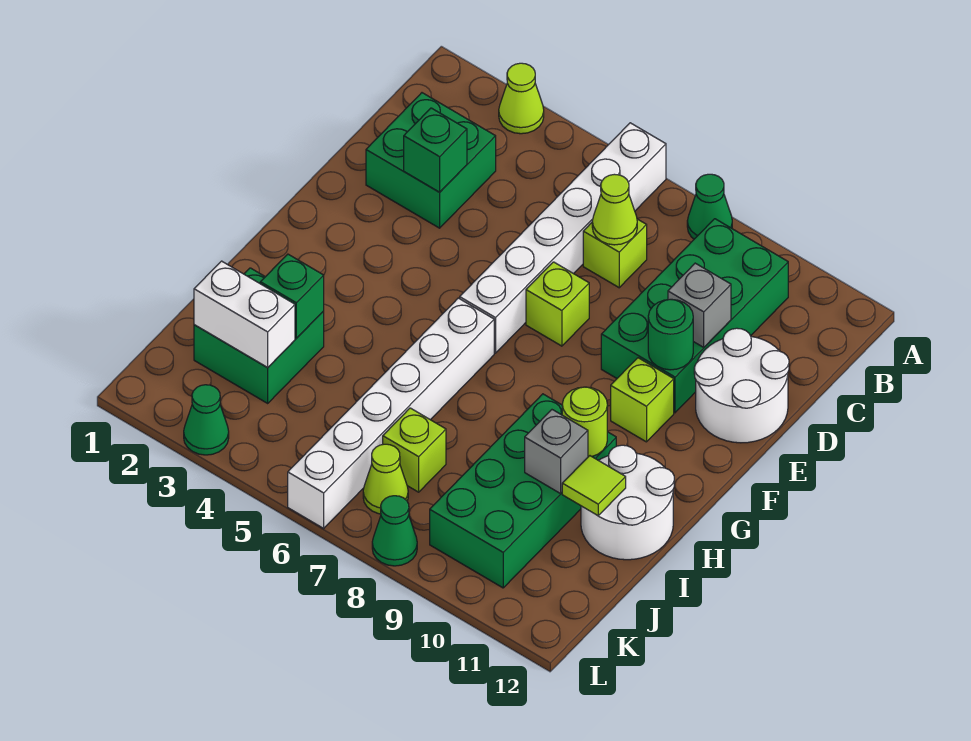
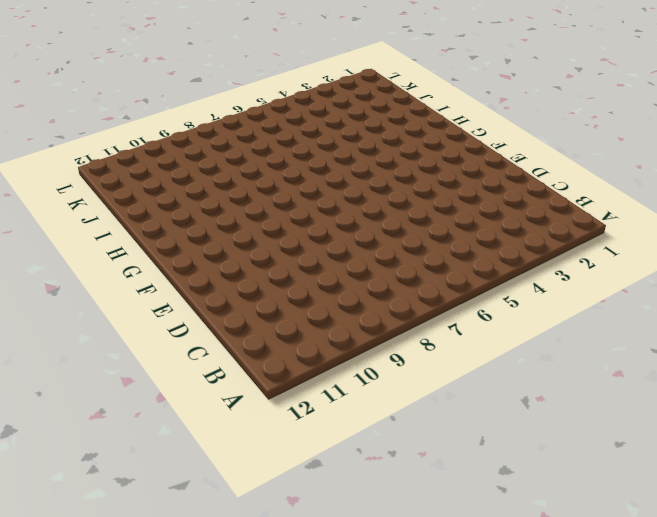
none -> lime cone A3 level 1
none -> white brick A6:F6 level 1
none -> green cone A8 level 1

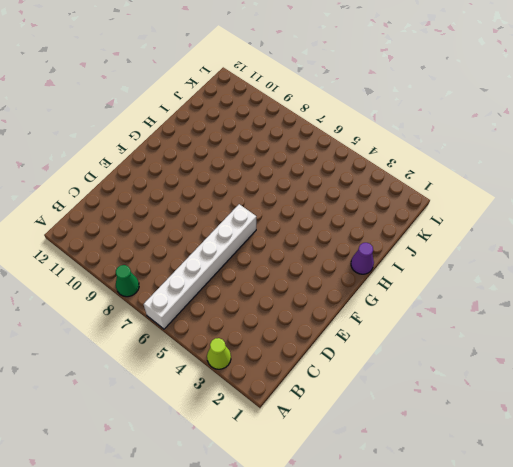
purple cone H1 level 1 -> none
none -> green brick B9:E10 level 1
none -> green brick C2:D3 level 1
none -> lime brick C7 level 1

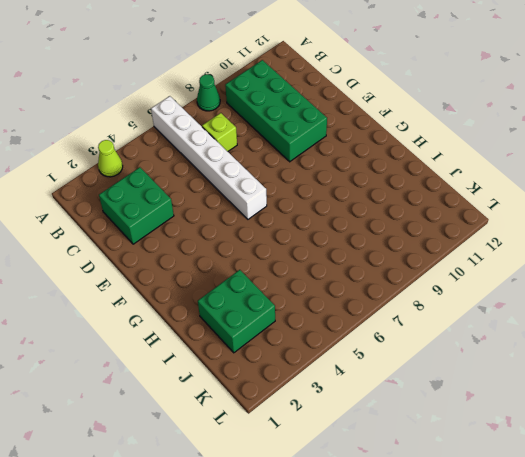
none -> white round brick D11:E12 level 1
none -> lime brick E7 level 1
none -> lime brick F10 level 1

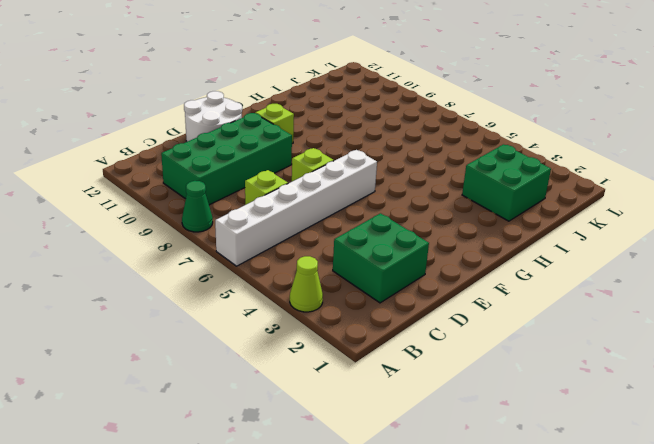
none -> white brick G6:L6 level 1
none -> green brick H9:K10 level 1
none -> white round brick H11:I12 level 1

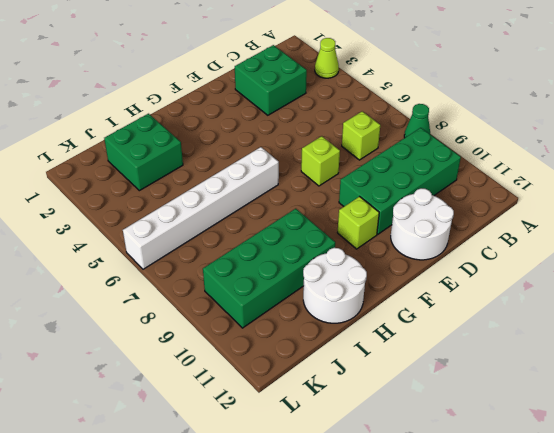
none -> white brick A6:F6 level 1
none -> lime brick J7 level 1
none -> lime cone K7 level 1

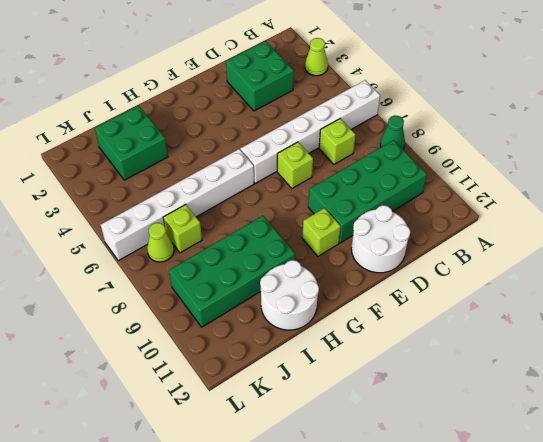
none -> green cone L3 level 1
none -> green cone L8 level 1
none -> lime cone C7 level 2

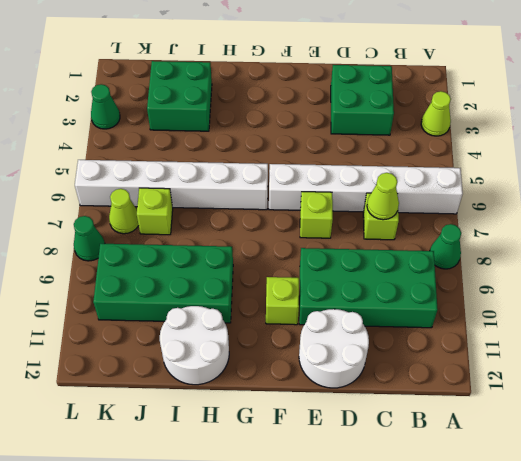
none -> green brick D3 level 2
none -> grey brick D10 level 2
none -> green round brick E10 level 2

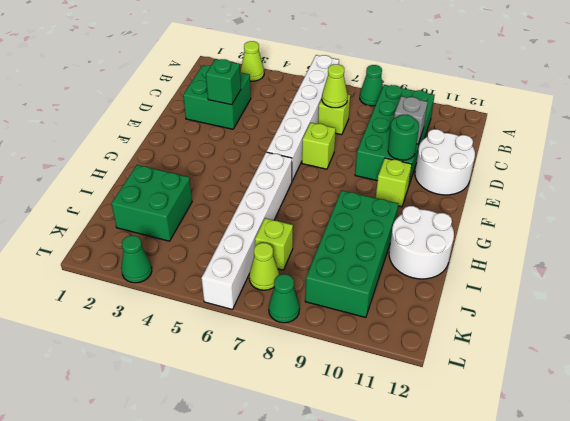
none -> lime round brick H10 level 2
none -> green brick I3 level 2
none -> grey brick I10 level 2

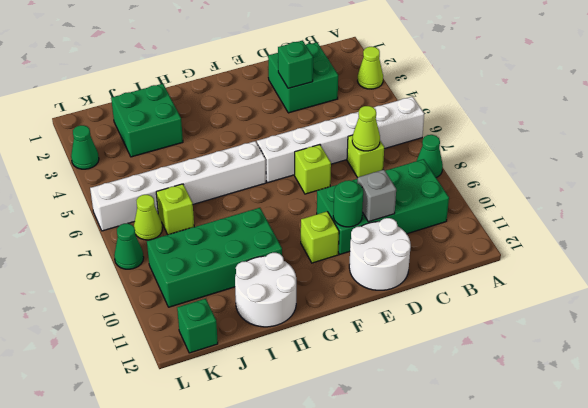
green brick K12 level 1 -> green brick I3 level 2
none -> lime round brick H10 level 2
none -> grey brick I10 level 2
none -> lime tile I11 level 2

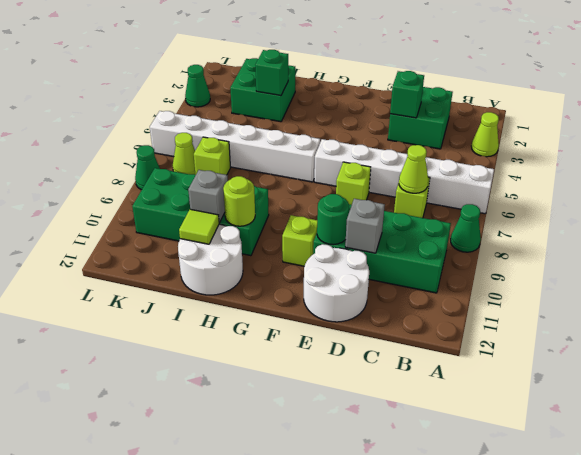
none -> white brick J2:J3 level 2

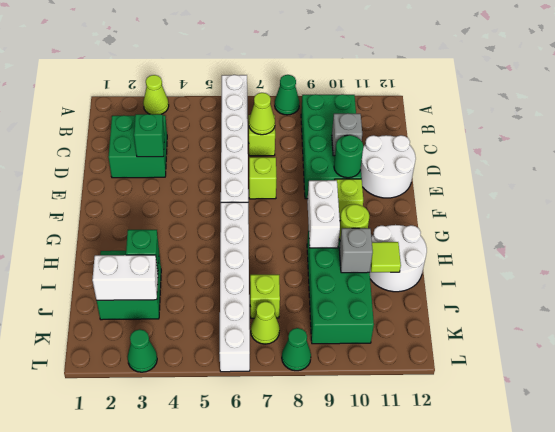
white brick G9:H9 level 2 -> none

